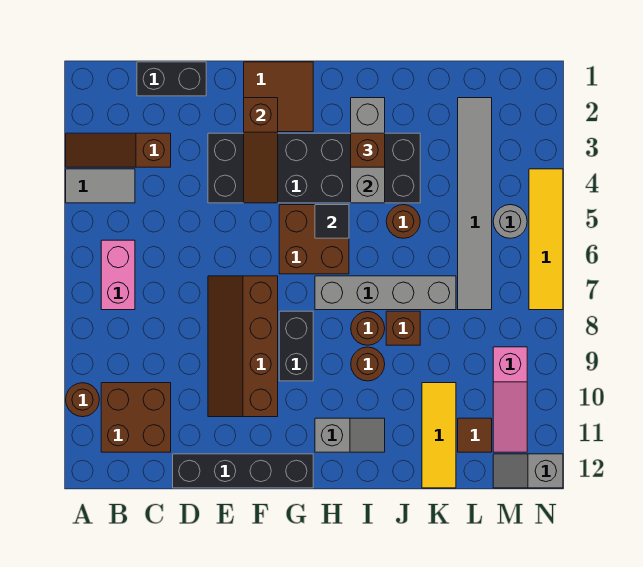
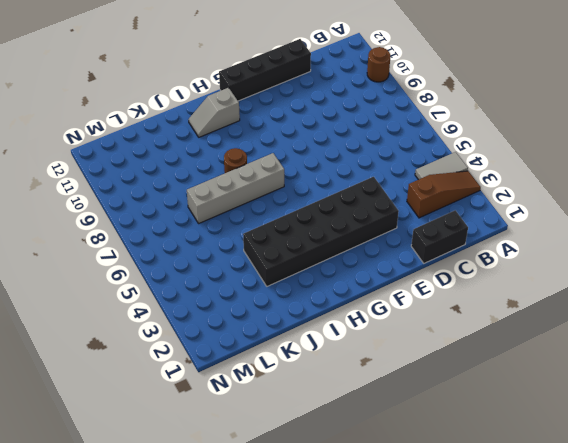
none -> pink brick B6:B7 level 1
none -> brown brick B10:C11 level 1
none -> brown slope E7:F10 level 1 top F

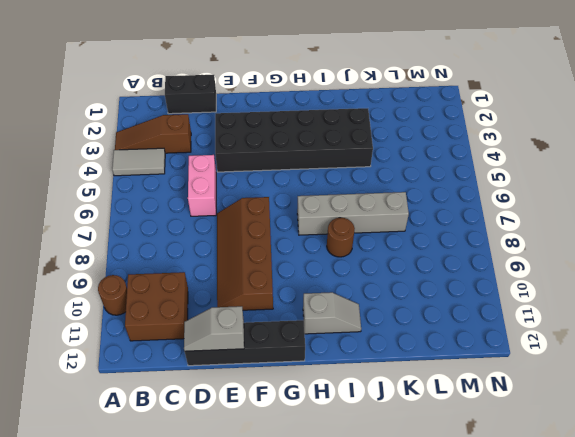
pink brick D5:D6 level 1 -> pink brick B6:B7 level 1
grey slope D12:E12 level 2 top E -> grey slope M12:N12 level 1 top N
none -> brown tile F1:G2 level 1
none -> brown brick G5:H6 level 1
none -> black brick G8:G9 level 1

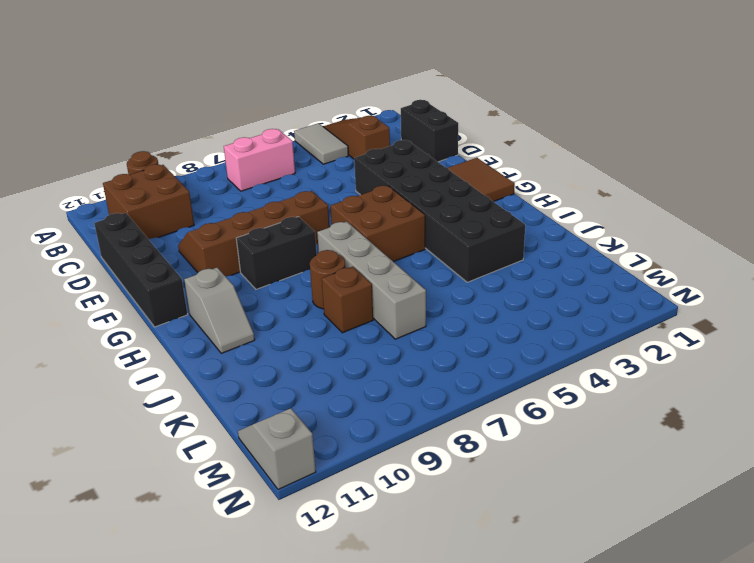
none -> brown round brick I9 level 1
none -> brown round brick J5 level 1
none -> yellow tile K10:K12 level 1

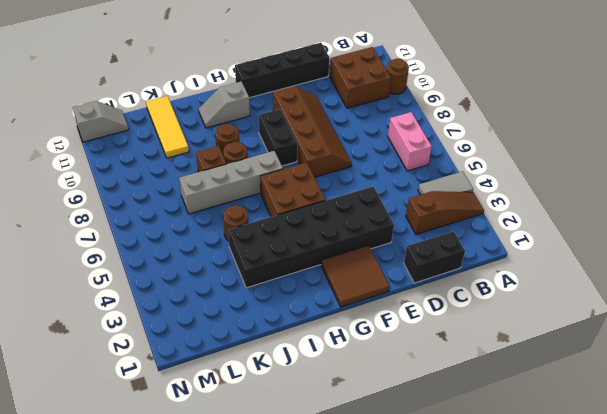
none -> grey tile L2:L7 level 1
none -> brown tile L11 level 1
none -> grey round brick M5 level 1

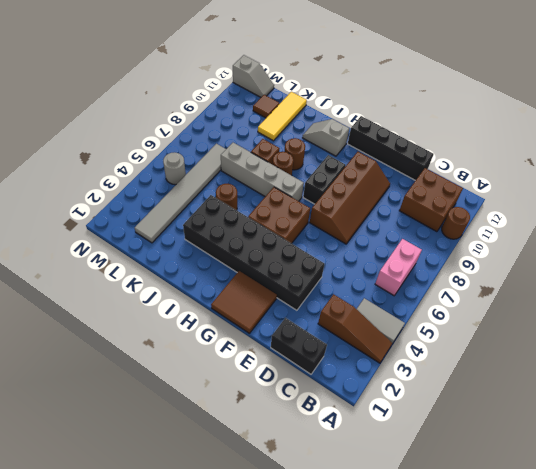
none -> pink slope M9:M11 level 1 top 9
none -> yellow tile N4:N7 level 1
none -> brown slope F2:F4 level 2 top 2

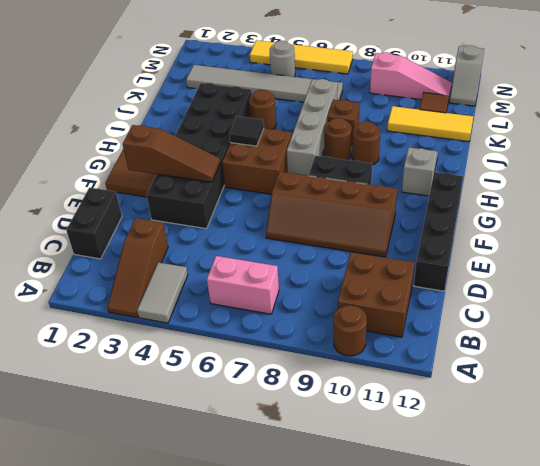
none -> grey brick I2:I4 level 2
none -> brown brick I3 level 3

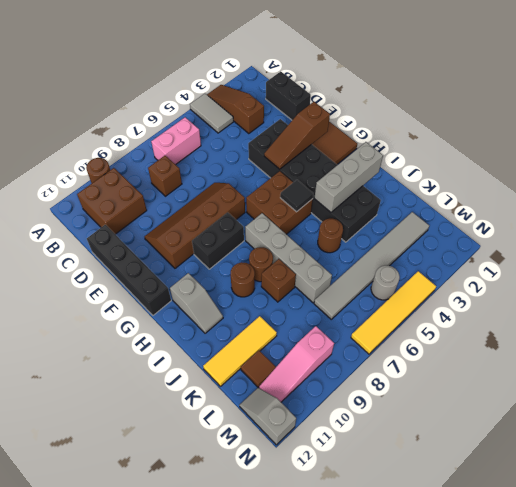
brown brick C8 level 1 -> brown brick I3 level 3

